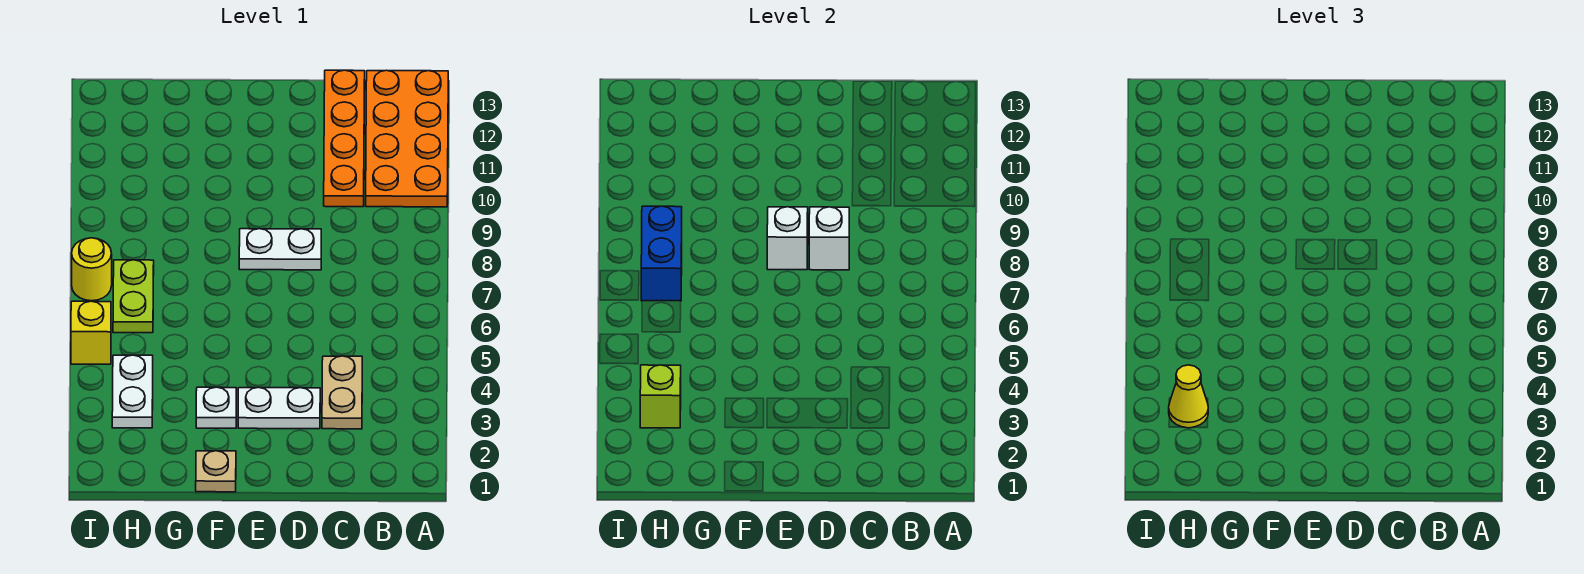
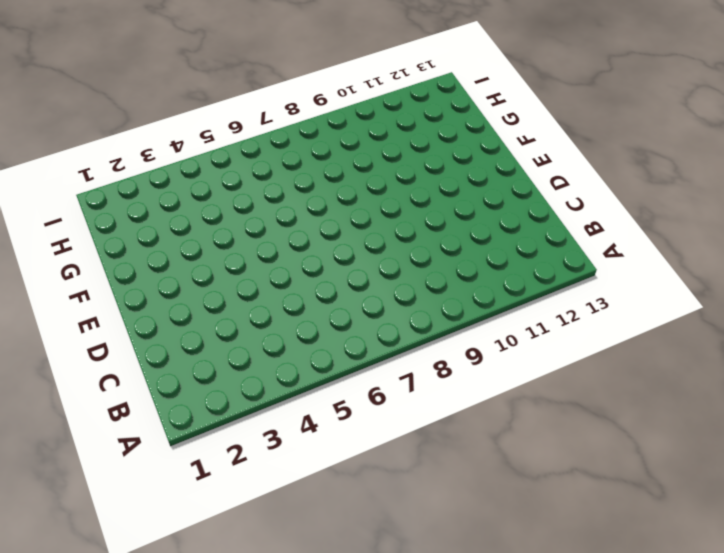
none -> orange plate A10:B13 level 1
none -> tan plate C3:C4 level 1
none -> orange plate C10:C13 level 1

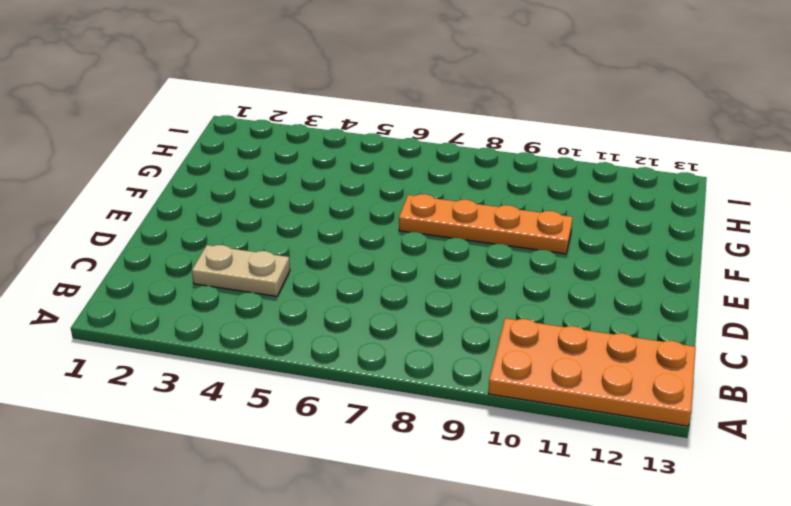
orange plate F7:F10 level 1 -> orange plate C10:C13 level 1
none -> white plate D3:E3 level 1
none -> white plate D8:E8 level 1
none -> tan plate F1 level 1

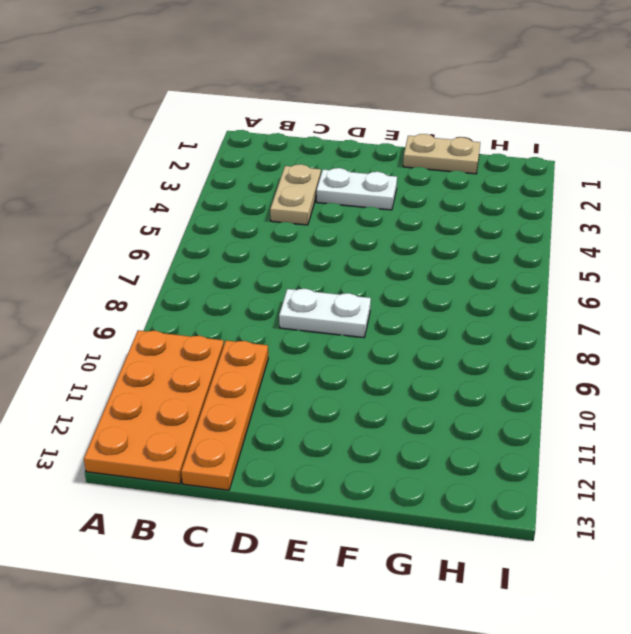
tan plate F1:G1 level 1 -> tan plate F1 level 1
none -> white plate F3 level 1
none -> white plate H3:H4 level 1
none -> lime plate H6:H7 level 1

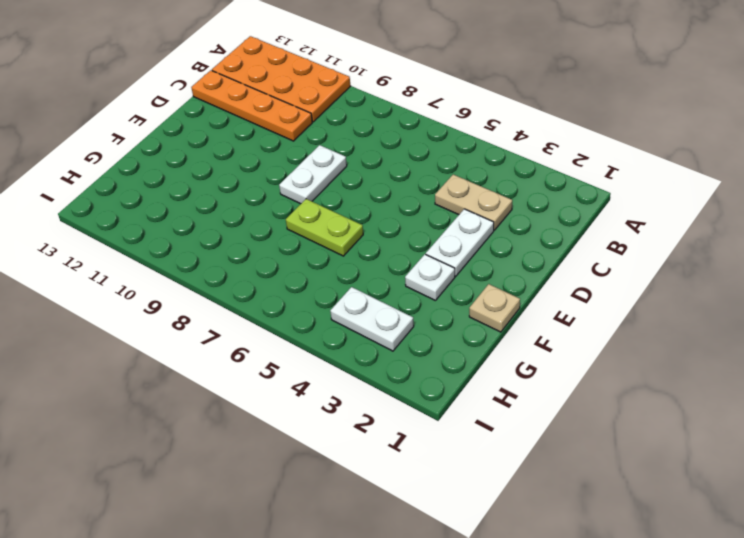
lime plate F6:F7 level 1 -> lime plate H6:H7 level 1
none -> yellow brick I5 level 1
none -> yellow round brick I7 level 1
none -> white brick D8 level 2

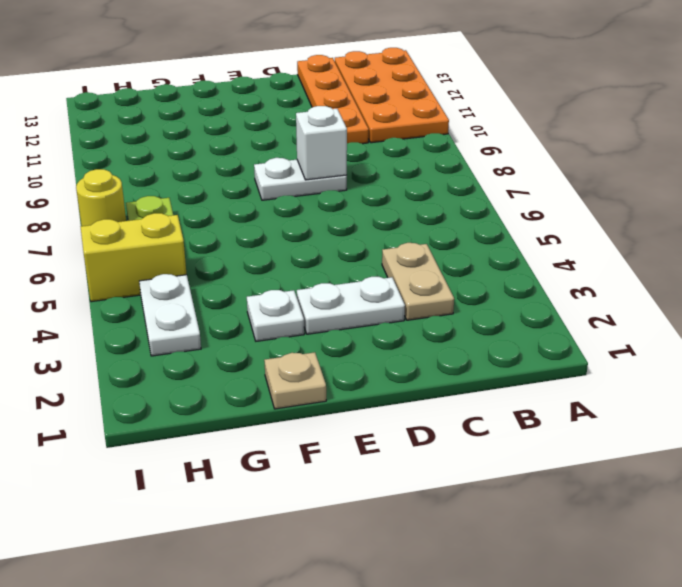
yellow brick H5:I5 level 1 -> yellow brick I5 level 1
none -> white brick E8 level 2
none -> lime brick H3 level 2
none -> blue brick H7:H8 level 2

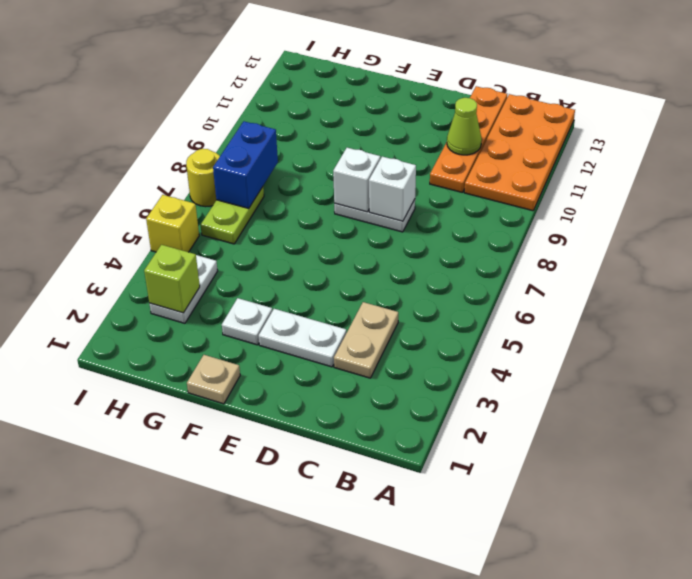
lime cone C11 level 2 -> none
none -> yellow cone H3 level 3

